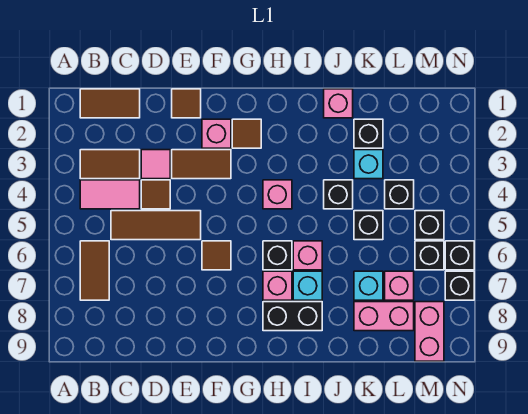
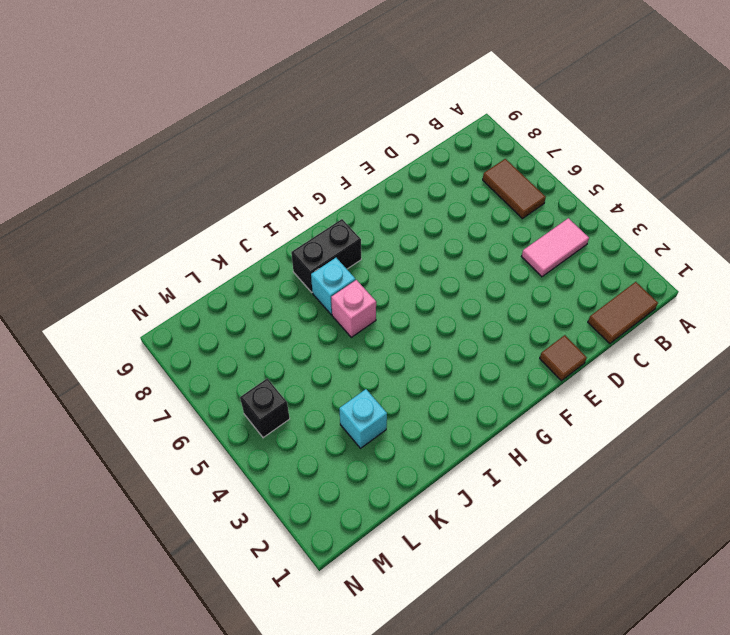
none -> brown tile B3:C3 level 1
none -> brown tile C5:E5 level 1
none -> pink tile D3 level 1
none -> brown tile D4 level 1

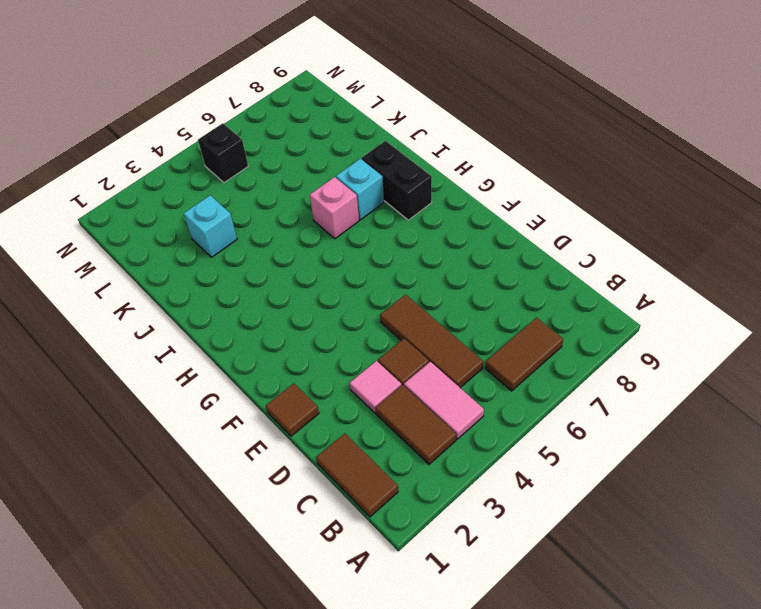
none -> brown tile E3:F3 level 1
none -> pink brick F2 level 1
none -> brown tile F6 level 1
none -> brown tile G2 level 1

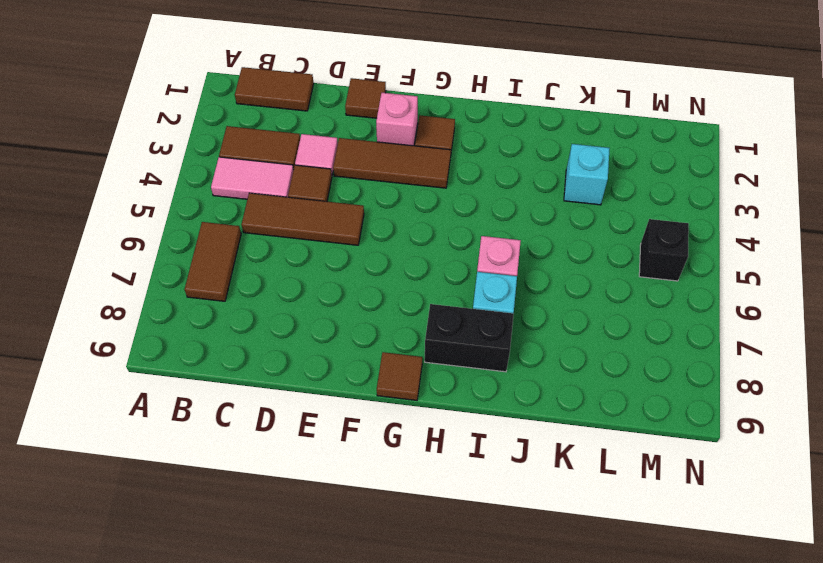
brown tile E3:G3 level 1 -> brown tile E3:F3 level 1
brown tile G9 level 1 -> brown tile F6 level 1
none -> pink brick H4 level 1
none -> black brick H6 level 1
none -> pink brick H7 level 1
none -> pink brick J1 level 1

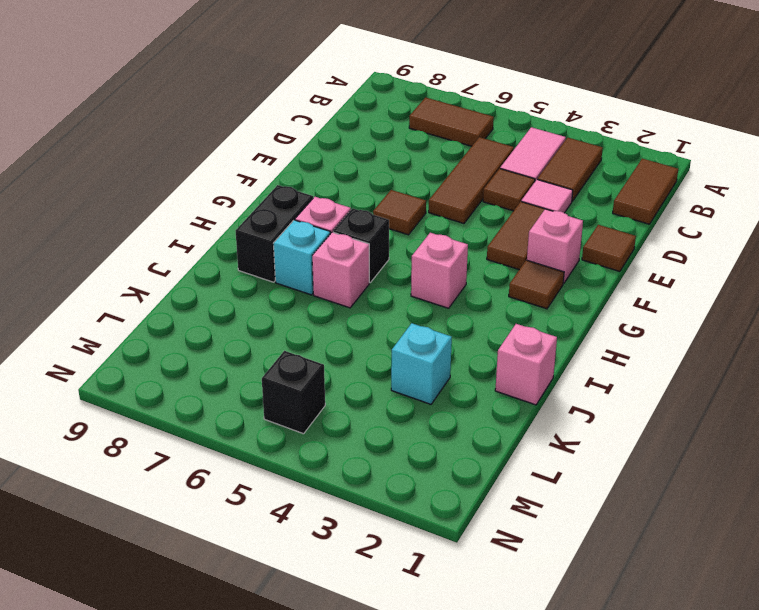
none -> black brick J4 level 1
none -> black brick K2 level 1
none -> black brick K5 level 1
none -> cyan brick K7 level 1

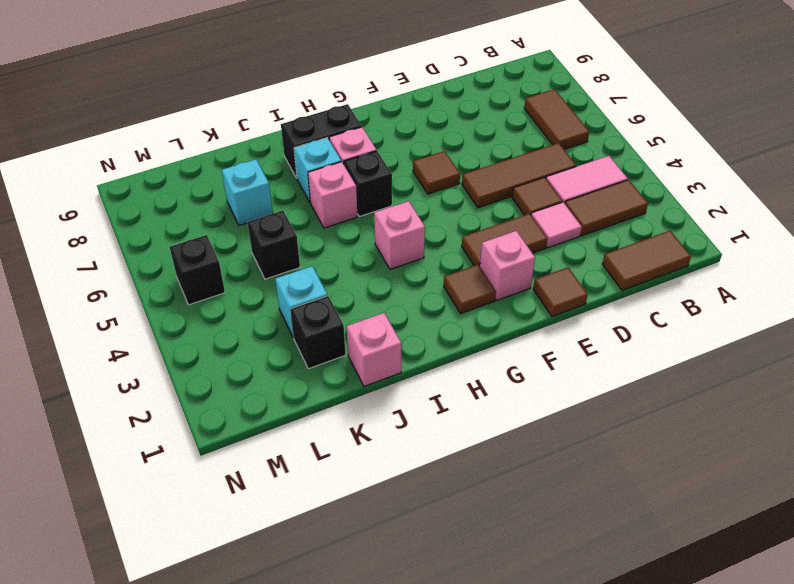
none -> black brick J4 level 1
none -> pink brick K8:L8 level 1
none -> black brick L4 level 1
none -> pink brick L7 level 1

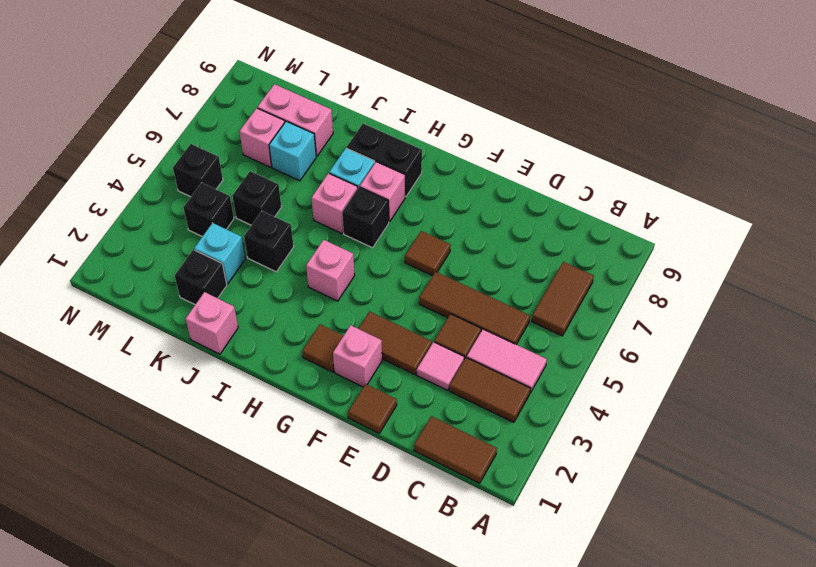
none -> black brick M6 level 1
none -> pink brick M8:M9 level 1
none -> black brick N6 level 1
none -> black brick N7 level 1

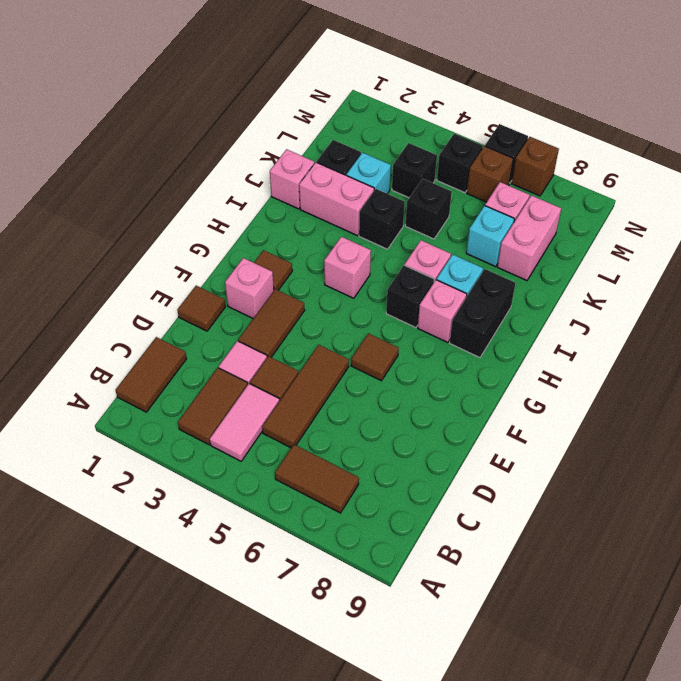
pink brick J2:J3 level 1 -> pink brick M8:M9 level 1
brown brick M6 level 1 -> black brick M6 level 1
brown brick N7 level 1 -> black brick N7 level 1

